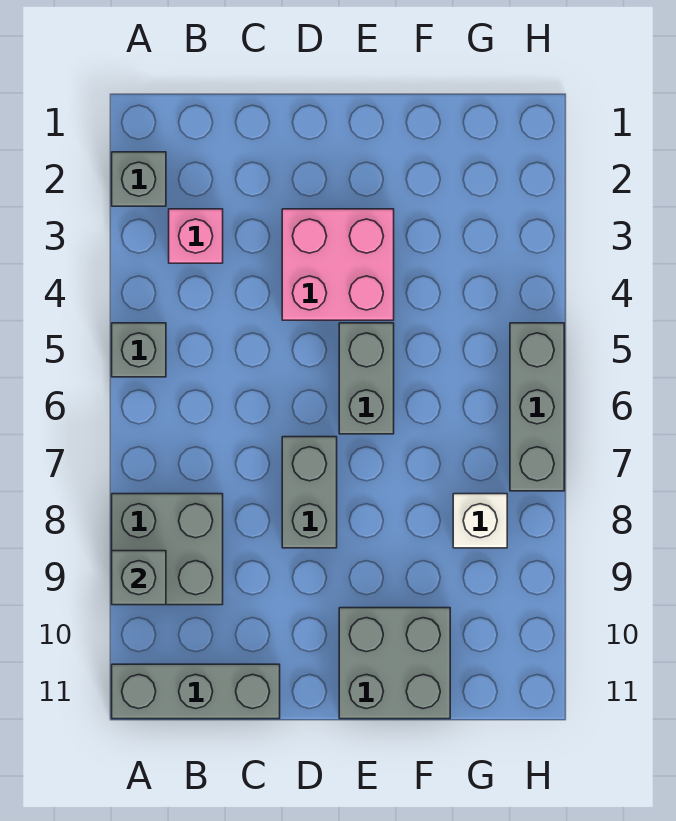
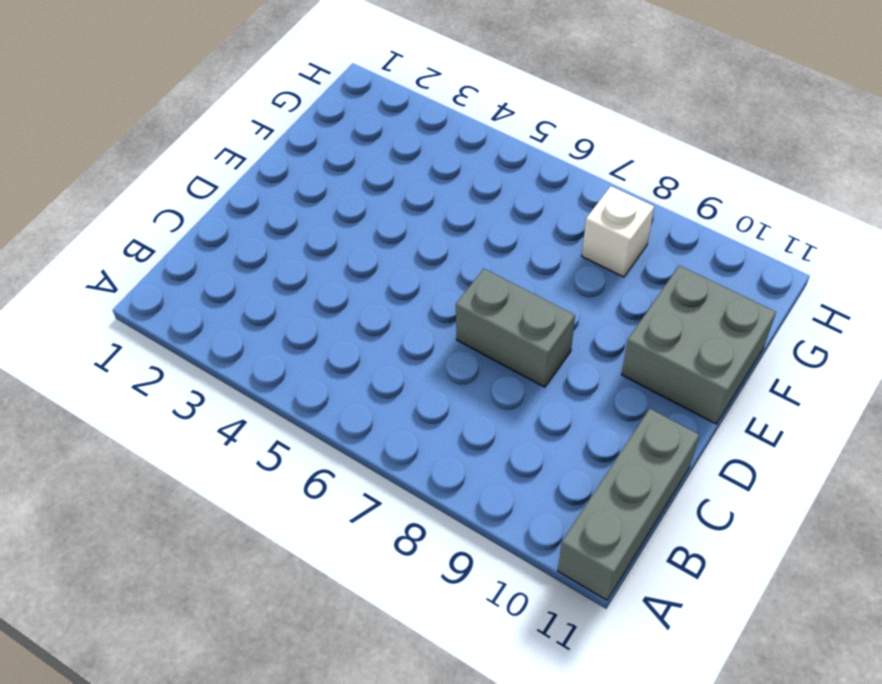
none -> grey brick A2 level 1
none -> grey brick A5 level 1
none -> grey brick A8:B9 level 1

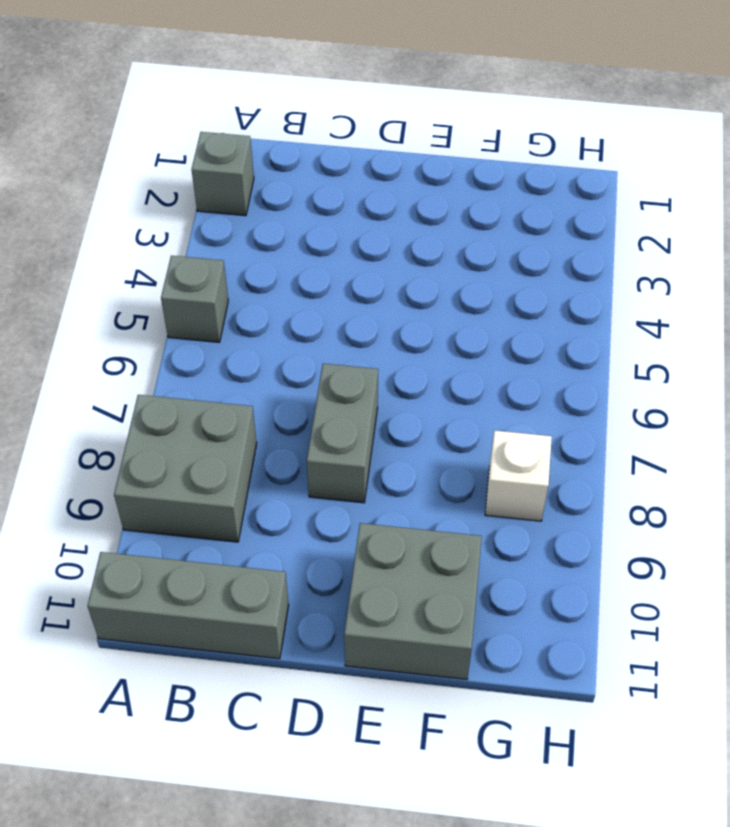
none -> pink brick B3 level 1
none -> pink brick D3:E4 level 1
none -> grey brick E5:E6 level 1

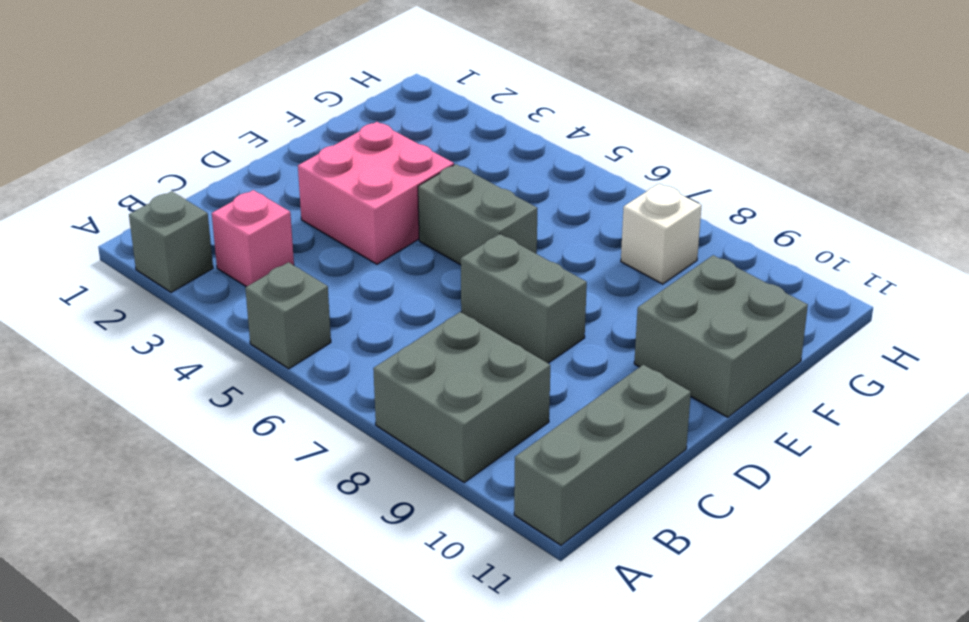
none -> grey brick H5:H7 level 1
none -> grey brick A9 level 2

